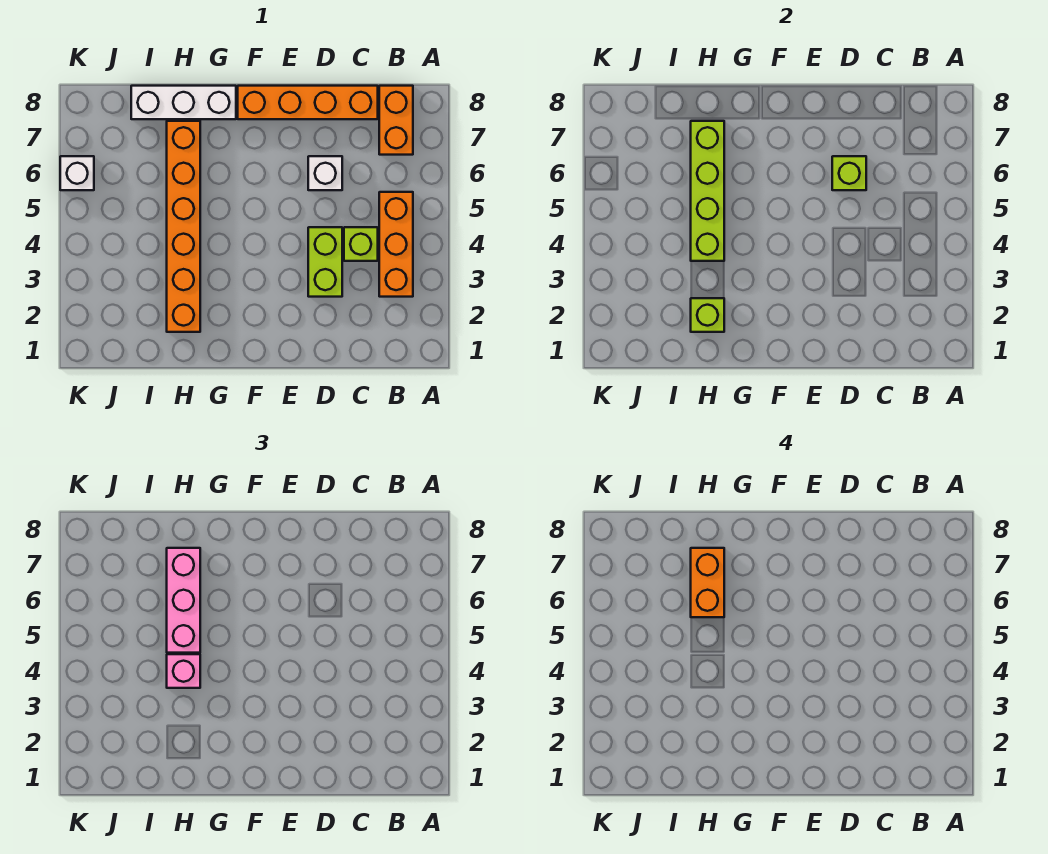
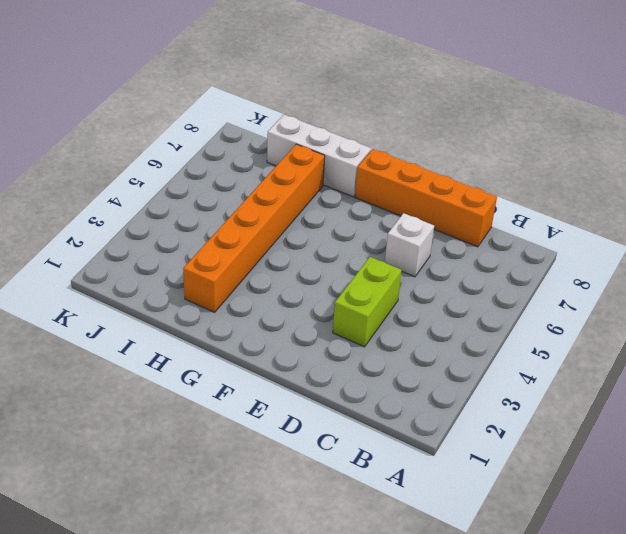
none -> orange brick B3:B5 level 1
none -> orange brick B7:B8 level 1
none -> lime brick C4 level 1

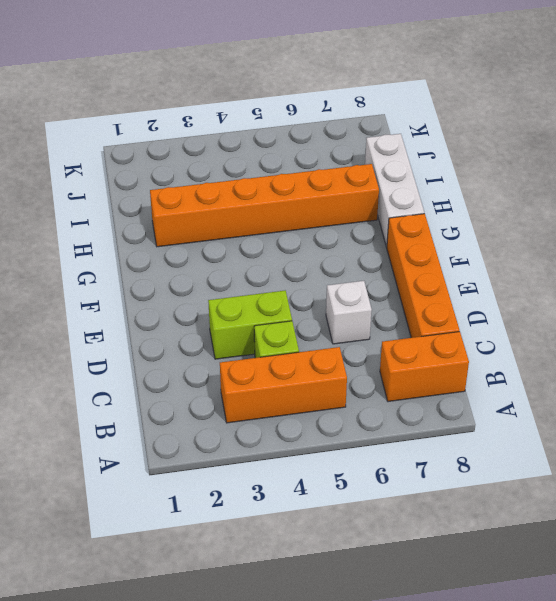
none -> white brick K6 level 1
none -> lime brick D6 level 2
none -> lime brick H2 level 2

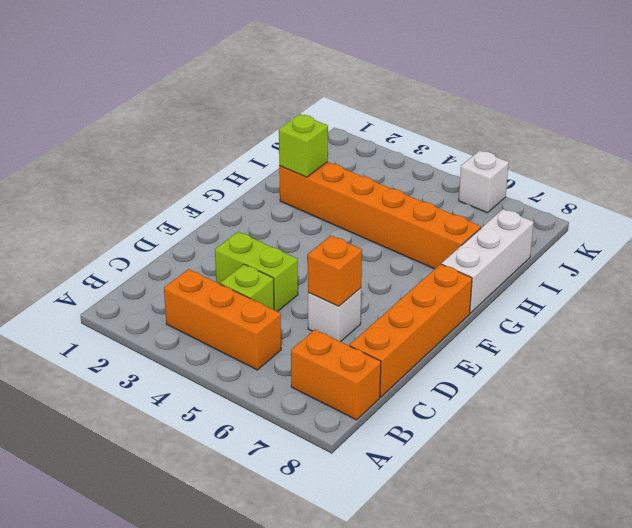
orange brick D6 level 2 -> lime brick D6 level 2
none -> lime brick H4:H7 level 2
none -> pink brick H4 level 3
none -> pink brick H5:H7 level 3

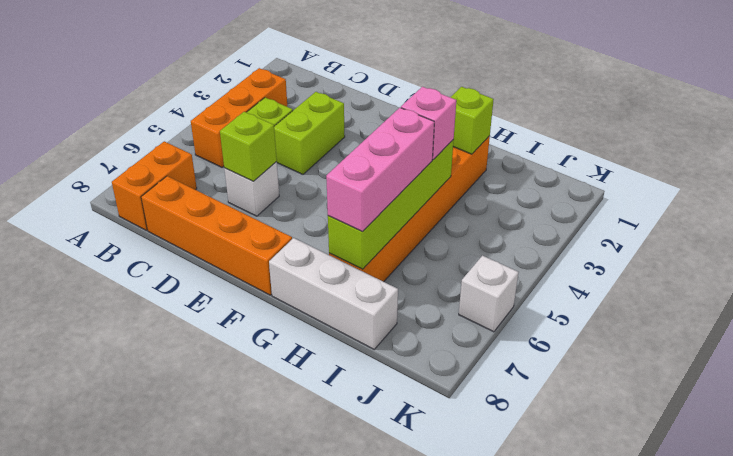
none -> orange brick H6:H7 level 4

